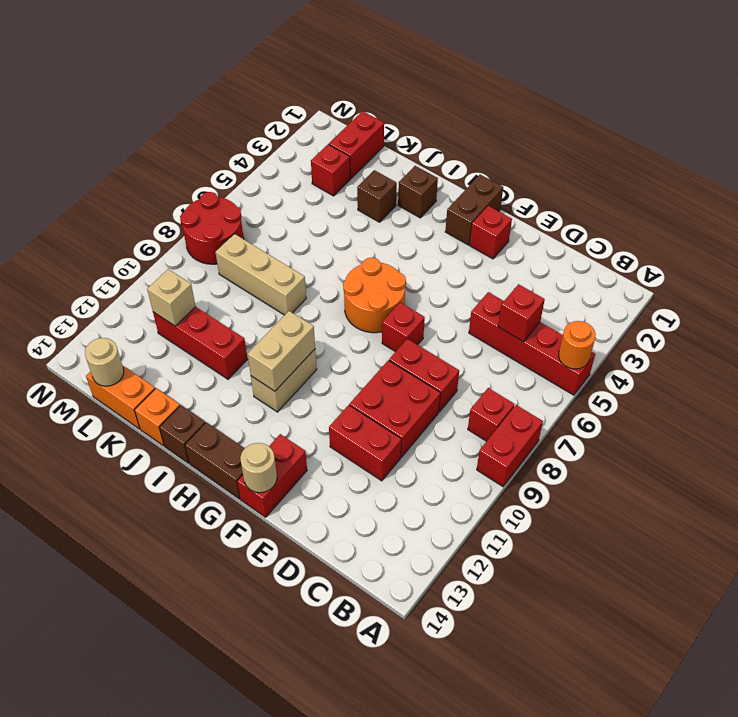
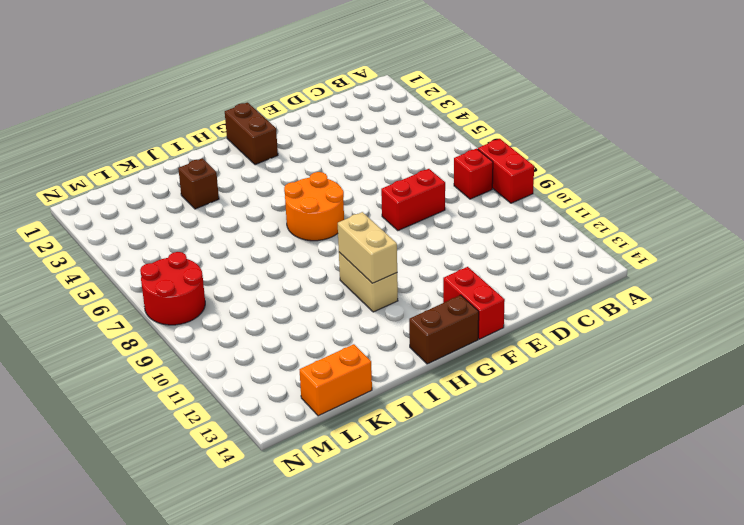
none -> red brick A5:D5 level 1
none -> red brick D9:E10 level 1
none -> red brick D11:E11 level 1

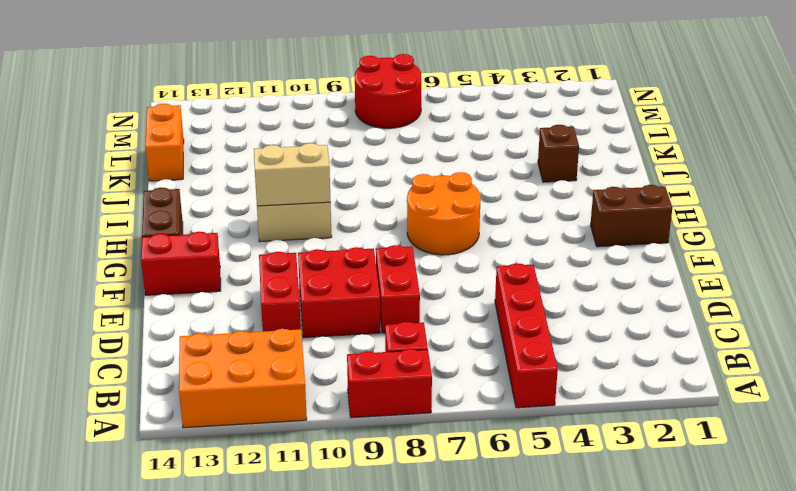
orange brick A11:B13 level 1 -> none
none -> red brick F2 level 1
none -> red brick F7 level 1
none -> brown brick I2 level 1

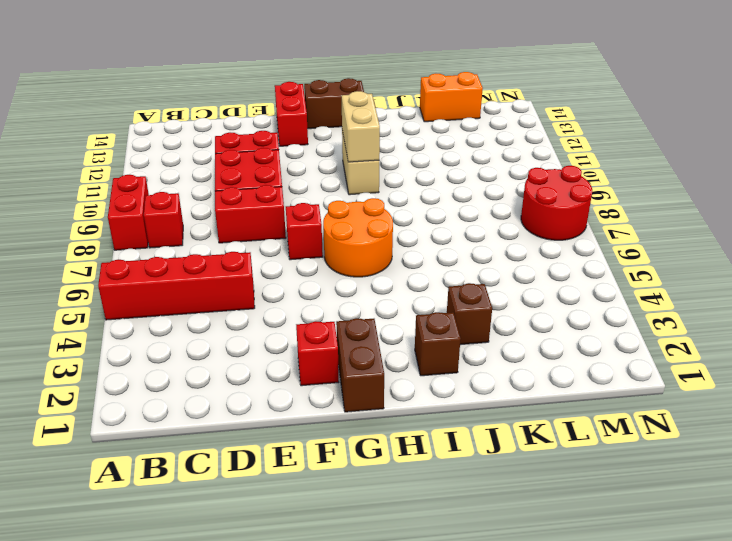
none -> brown brick I14 level 1
none -> tan brick J8:L8 level 1
none -> red brick J11:L11 level 1

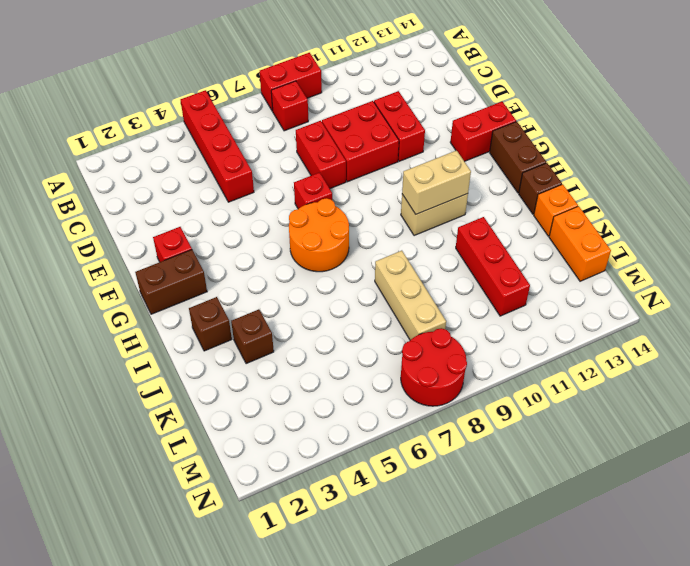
none -> red brick L1:L2 level 1
none -> red brick L3 level 1
none -> orange round brick A5 level 2

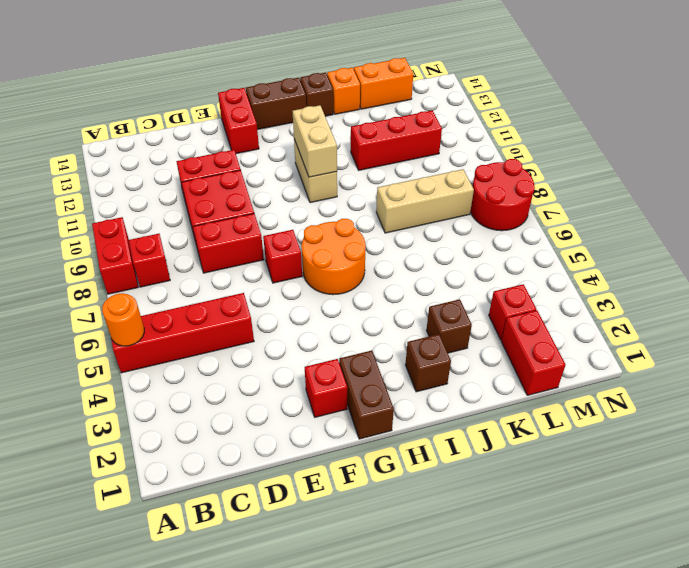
none -> red brick C5 level 2
none -> tan round brick F14 level 2
none -> tan brick L11 level 2

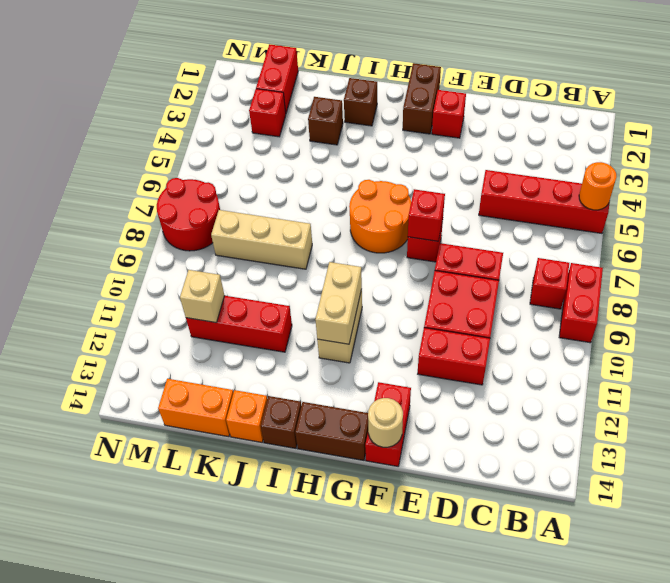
red brick F7 level 2 -> red brick C5 level 2
none -> tan round brick L14 level 2

